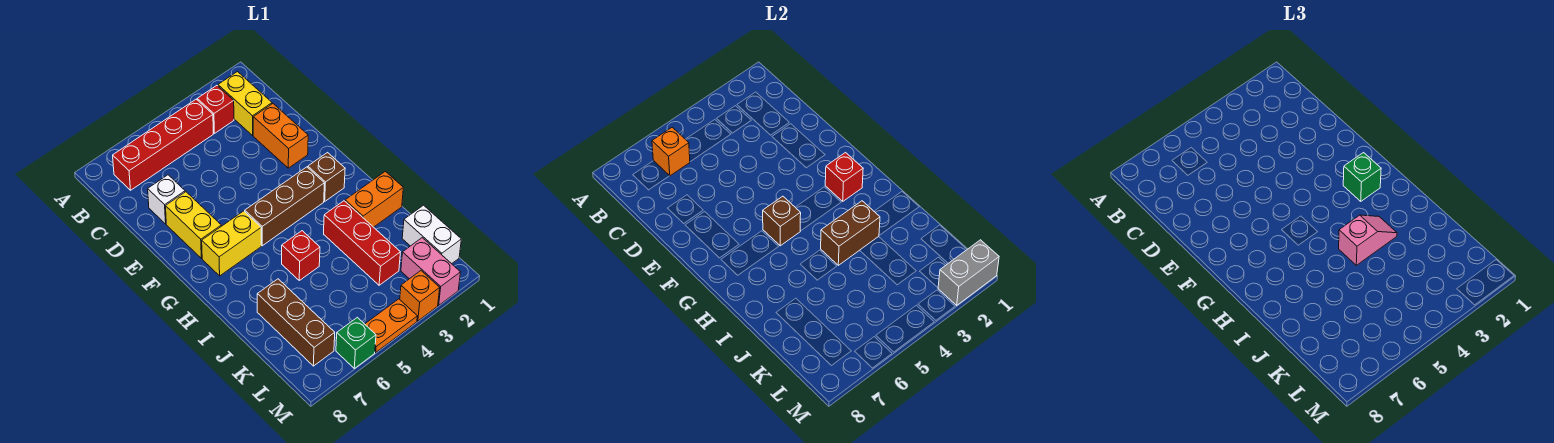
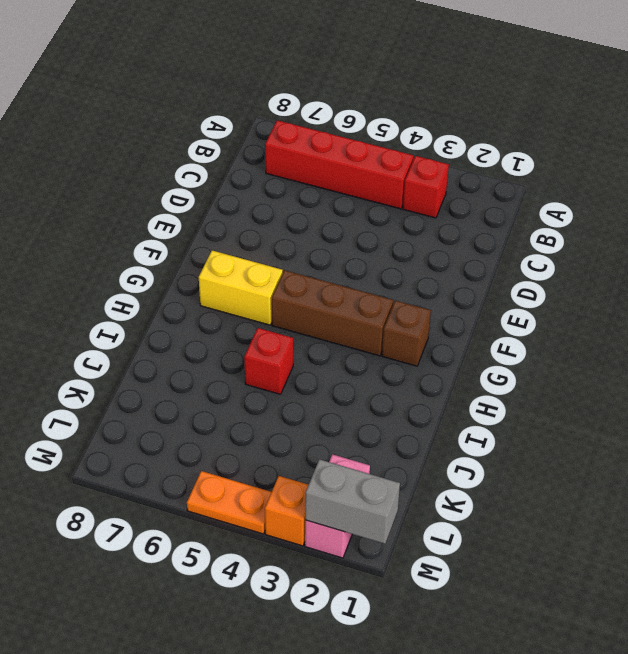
none -> yellow brick B2:C2 level 1
none -> orange brick D2:E2 level 1
none -> white brick D7 level 1

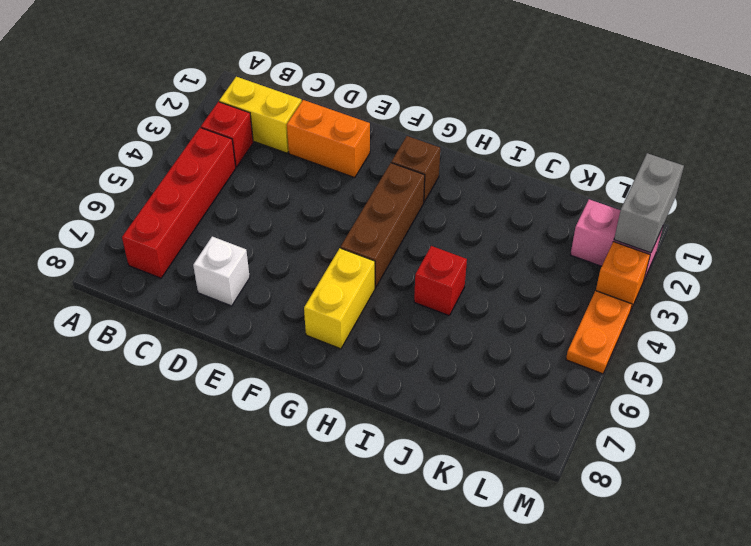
none -> yellow brick E7:F7 level 1
none -> orange brick I1:I2 level 1
none -> red brick I3:K3 level 1

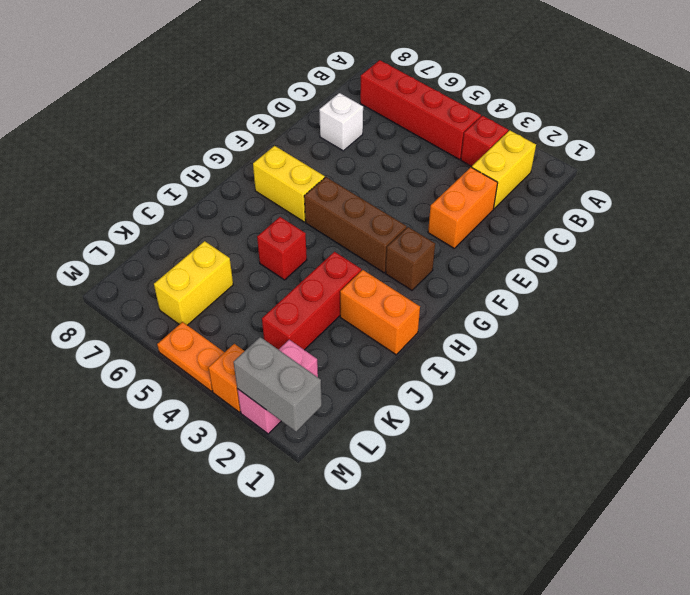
yellow brick K6:L6 level 1 -> yellow brick E7:F7 level 1
none -> brown brick J7:L7 level 1
none -> white brick K1:L1 level 1
none -> green brick M6 level 1

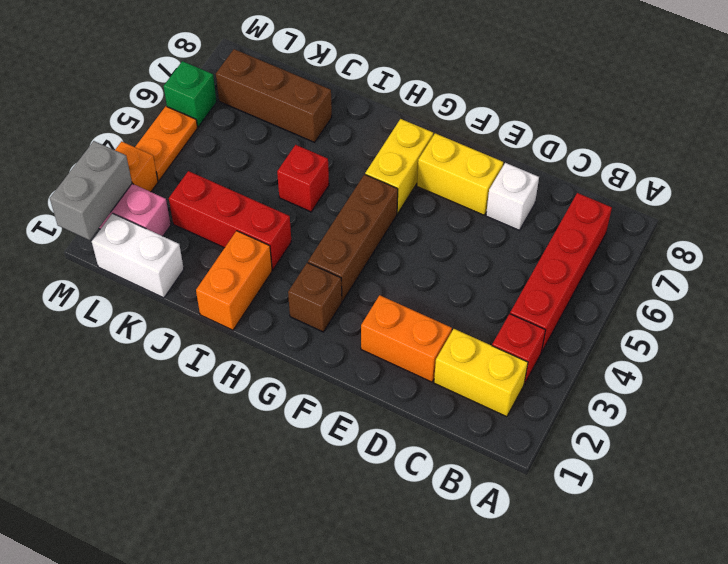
none -> orange brick B6 level 2
none -> red brick G2 level 2
none -> brown brick G5 level 2

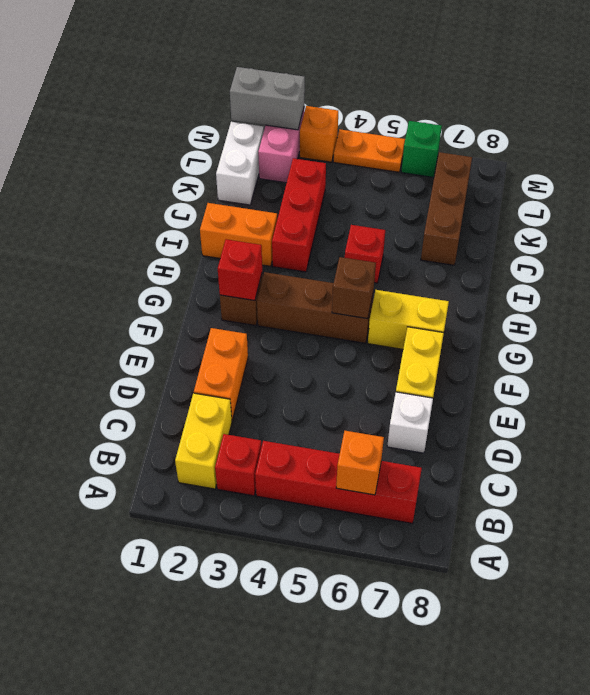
none -> brown brick I3:I4 level 2
none -> green brick G2 level 3
none -> pink slope I3:I4 level 3 top 4

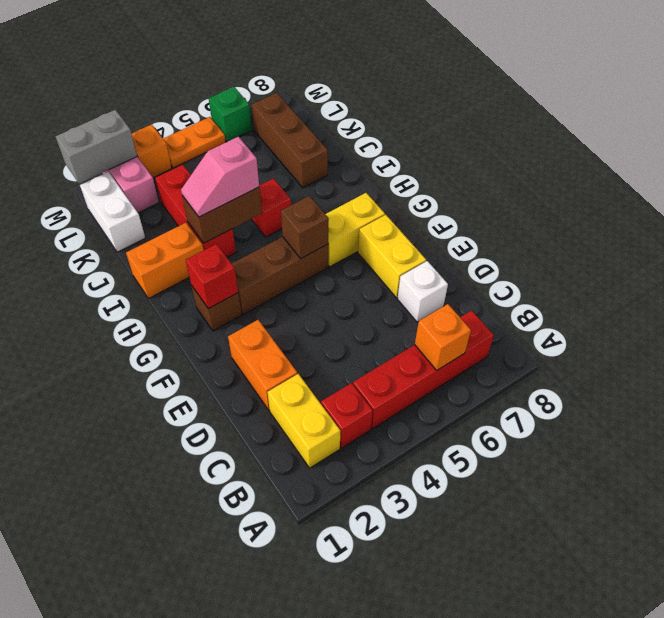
none -> green brick G2 level 3

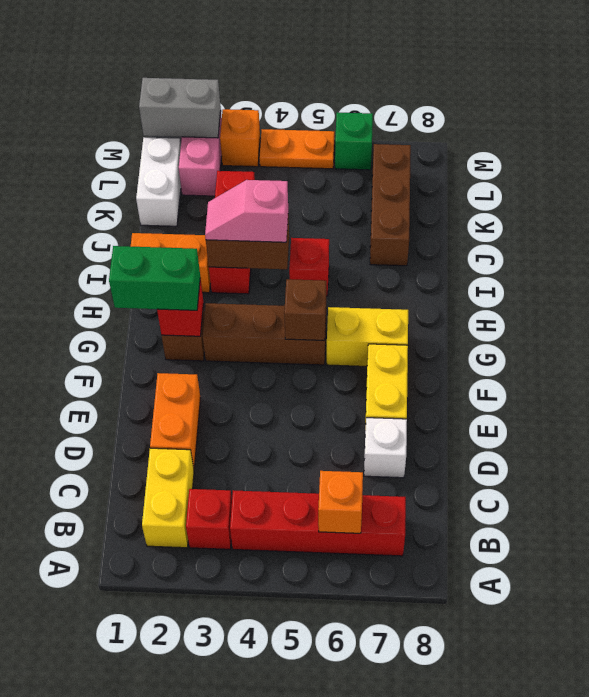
green brick G1:G2 level 3 -> green brick G2 level 3

